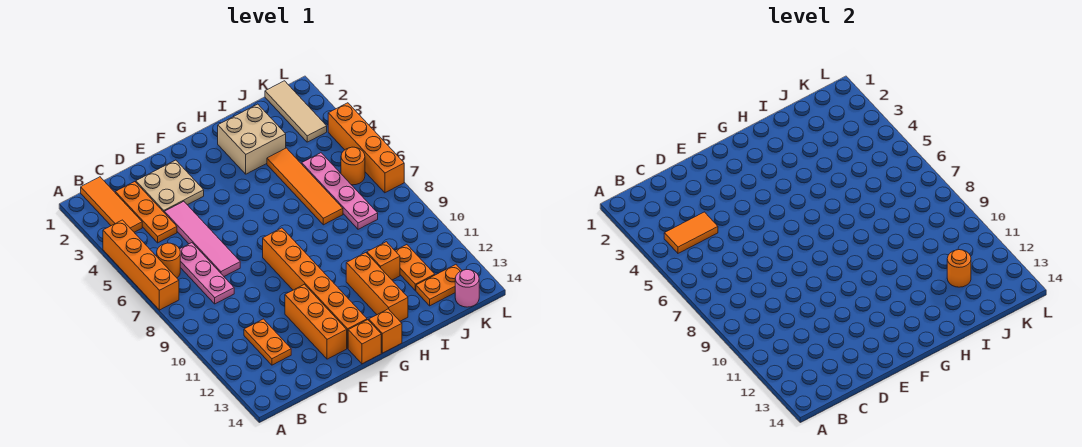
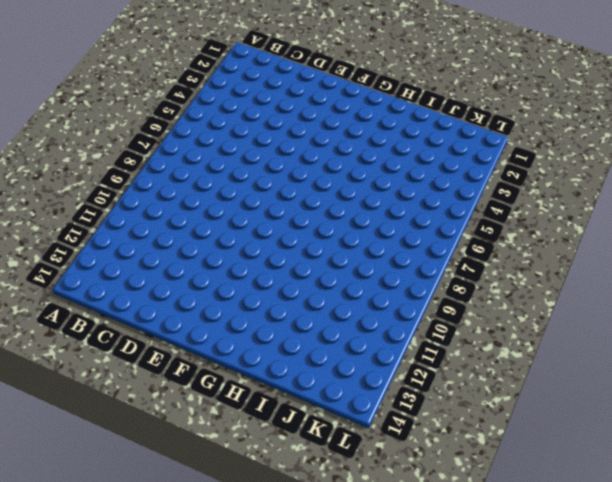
none -> orange brick A4:A7 level 1
none -> orange tile B1:B3 level 1
none -> orange round brick B6 level 1

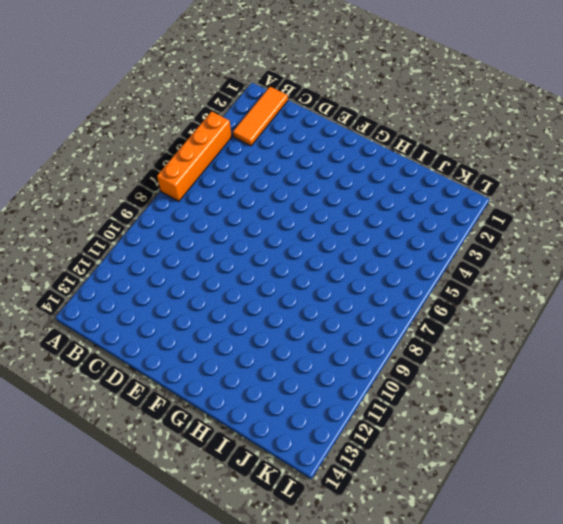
none -> orange round brick B6 level 1
none -> orange plate C2:C4 level 1
none -> pink plate C6:C8 level 1

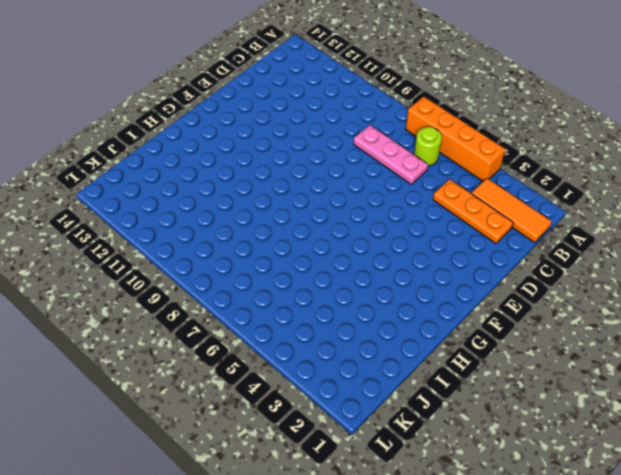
lime round brick B6 level 1 -> orange round brick B6 level 1
none -> orange plate C11:C12 level 1
none -> tan plate D2:E3 level 1
none -> pink tile D4:D7 level 1

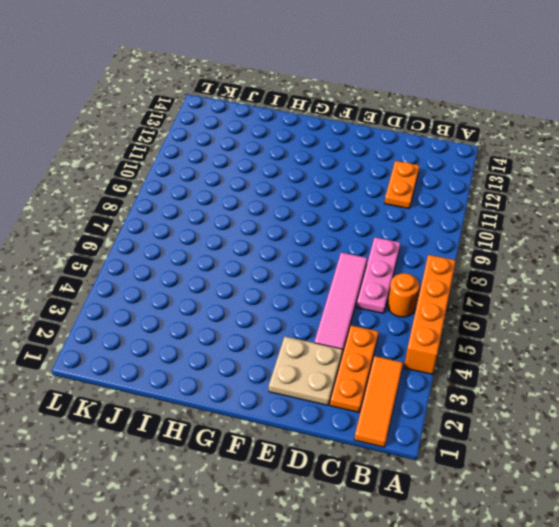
none -> orange brick E11:E13 level 1
none -> orange brick F8:F13 level 1
none -> orange brick F14 level 1

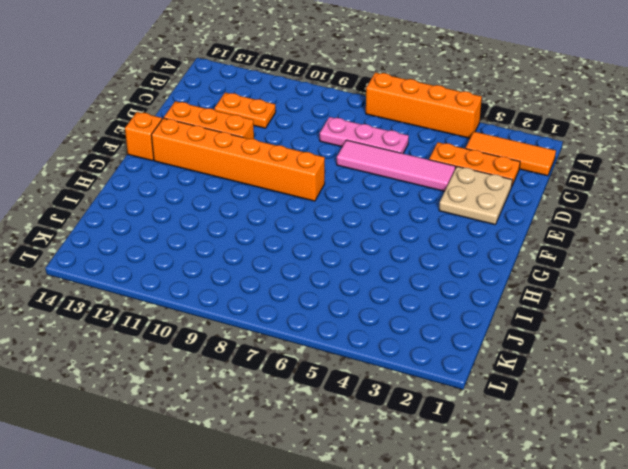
none -> orange round brick B6 level 1
none -> orange brick G14 level 1
none -> tan brick H2:I3 level 1

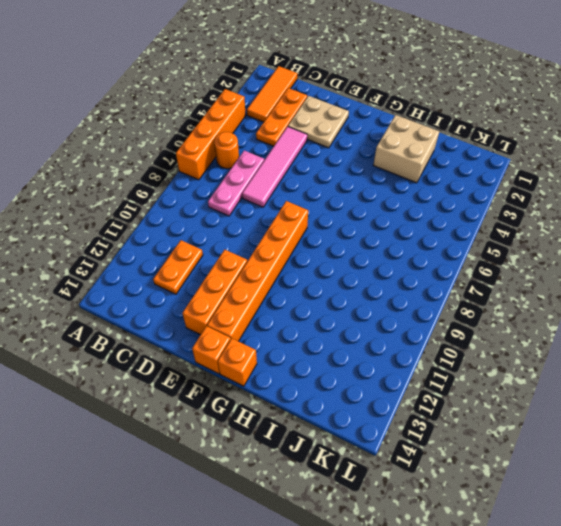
none -> orange brick H11:H13 level 1
none -> orange tile I4:I7 level 1
none -> orange brick I11 level 1

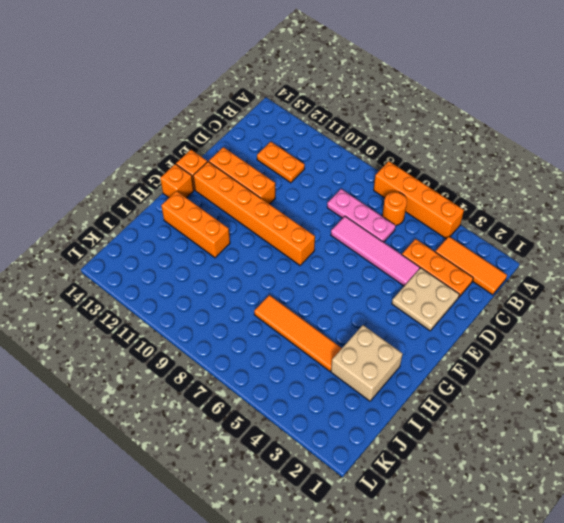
none -> orange brick I11 level 1
none -> pink plate J5:J8 level 1
none -> orange plate J11:J12 level 1

